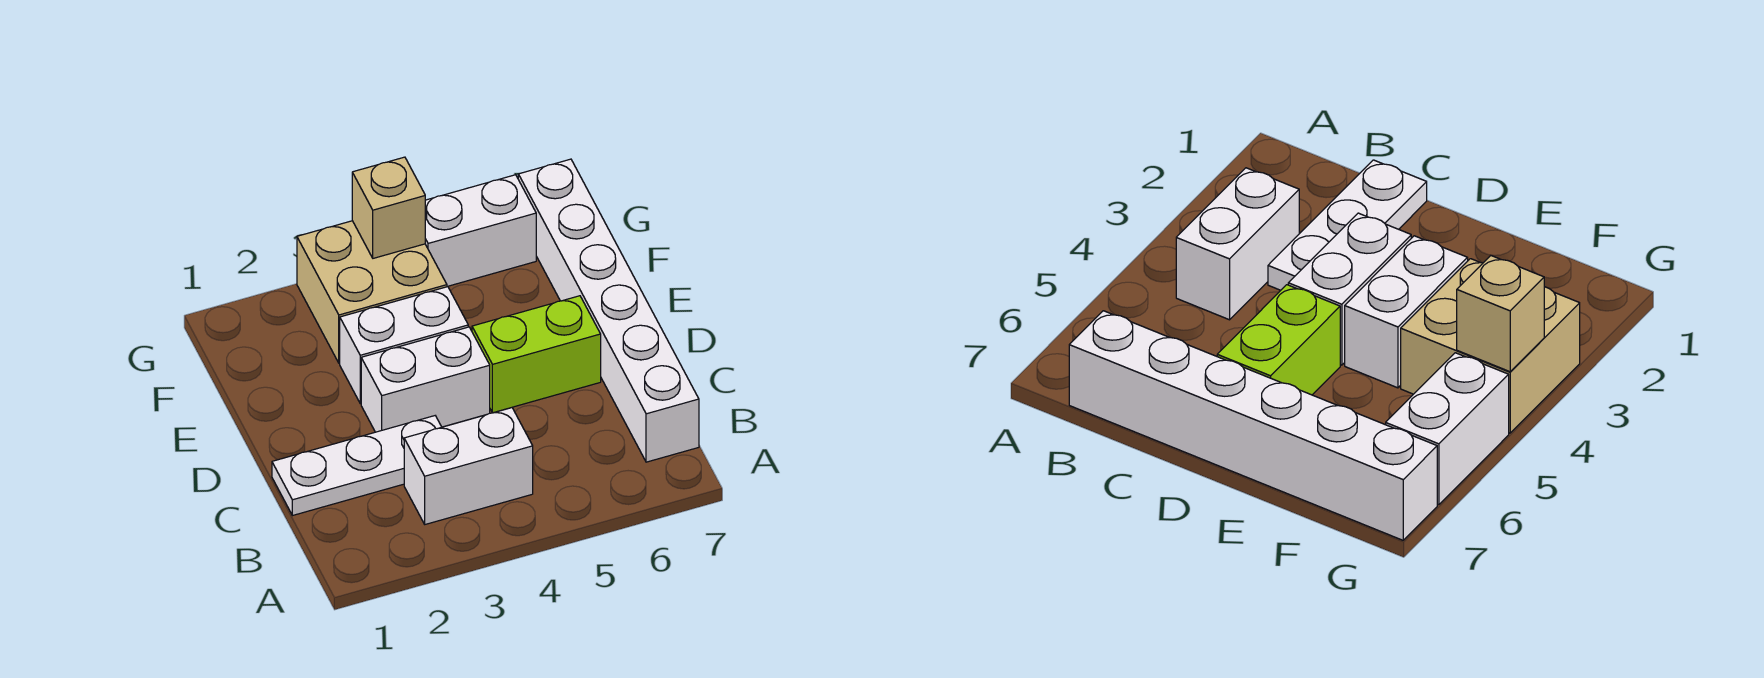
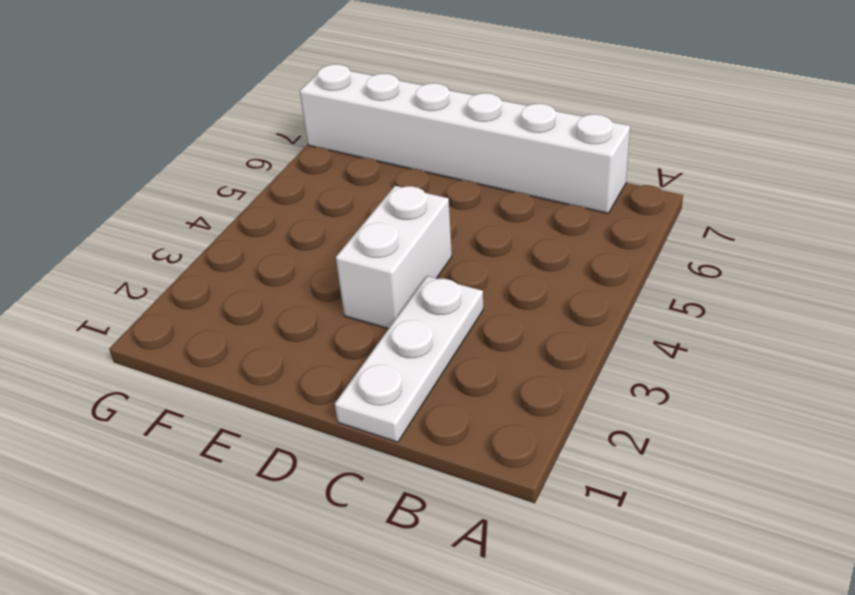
none -> white brick B3:B4 level 1
none -> lime brick D5:D6 level 1

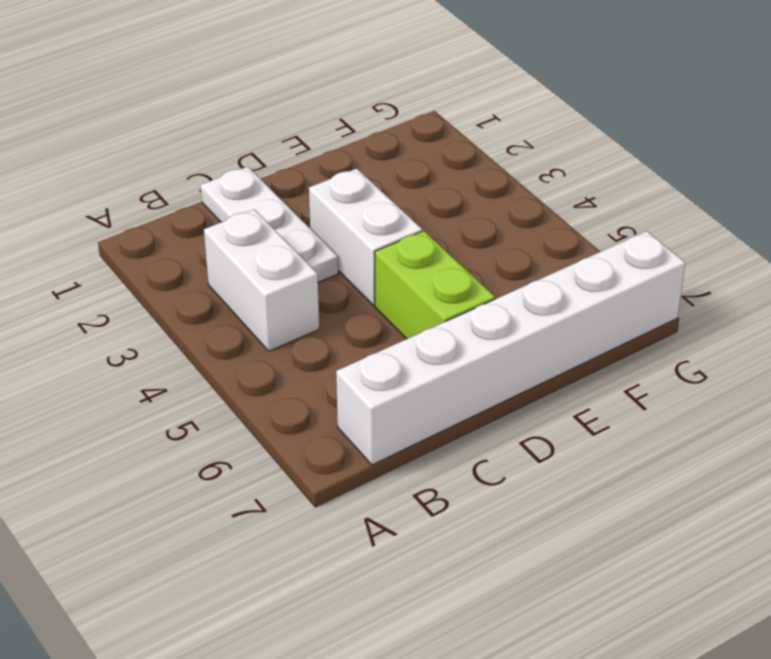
none -> white brick E3:E4 level 1
none -> tan brick F3:G4 level 1

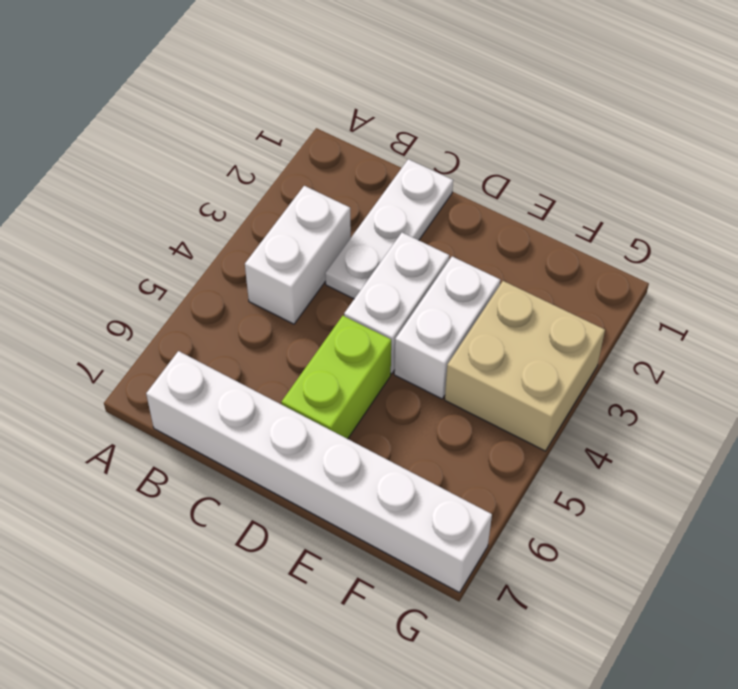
none -> white brick G5:G6 level 1
none -> tan brick G4 level 2

